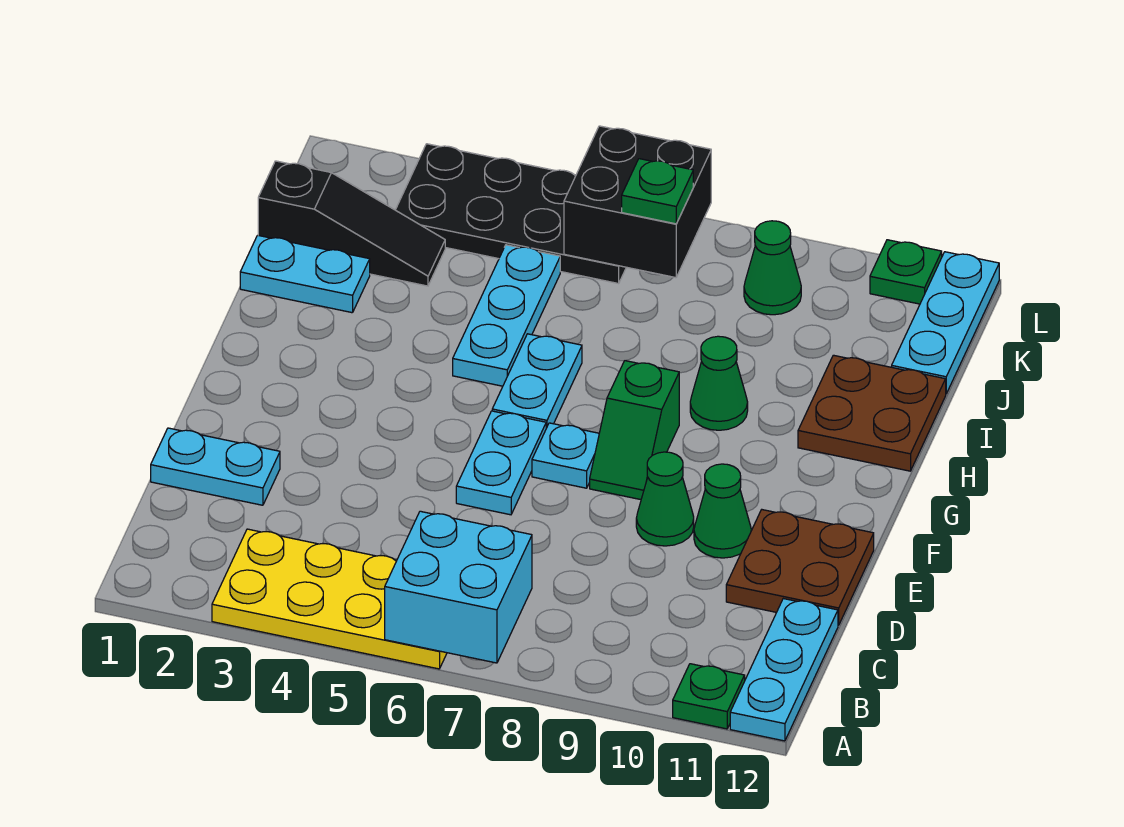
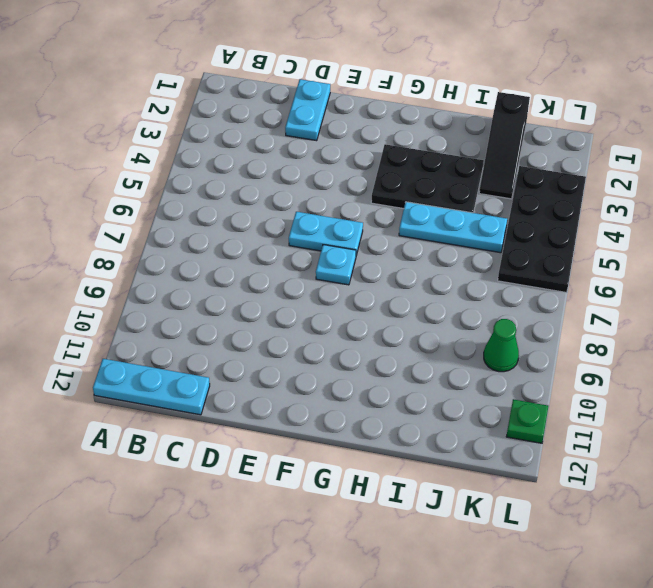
black plate G3:I4 level 1 -> none
none -> yellow plate A3:B6 level 1
none -> green plate A11 level 1
none -> brown plate D11:E12 level 1

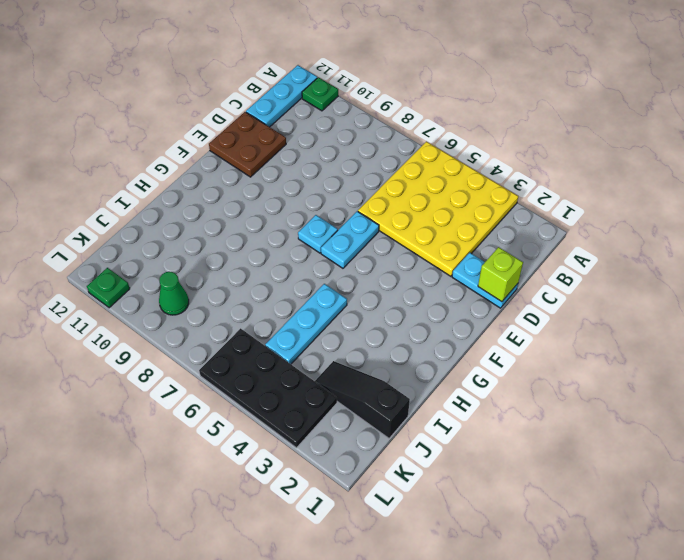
yellow plate A3:D6 level 1 -> yellow plate A3:B6 level 1
lime brick D1 level 2 -> none
none -> green cone E9 level 1
none -> green cone E10 level 1
none -> green slope F8:G8 level 1 top G

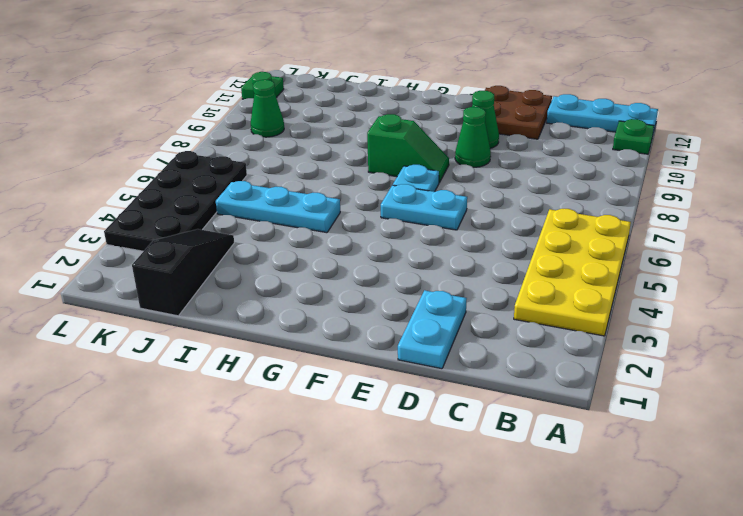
none -> cyan plate G6:H6 level 1
none -> green cone H9 level 1
none -> brown plate H11:I12 level 1

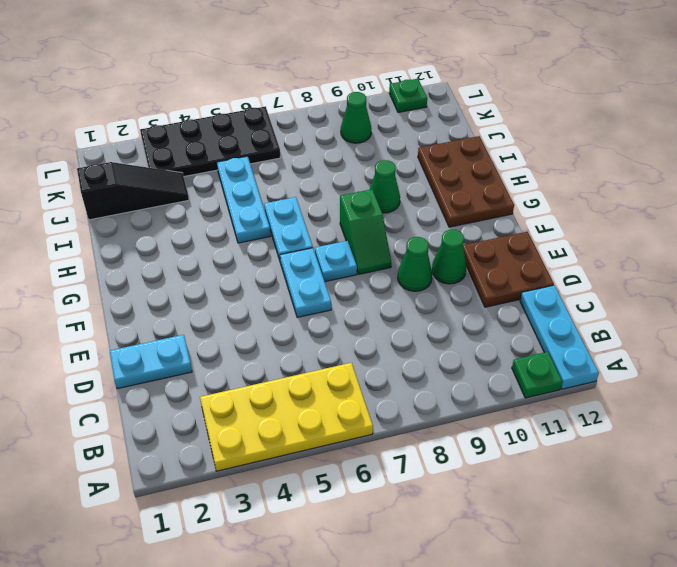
brown plate G11:I12 level 1 -> brown plate H11:I12 level 1
none -> cyan plate I1:I2 level 1
none -> cyan plate J12:L12 level 1
none -> cyan brick A6:B7 level 2

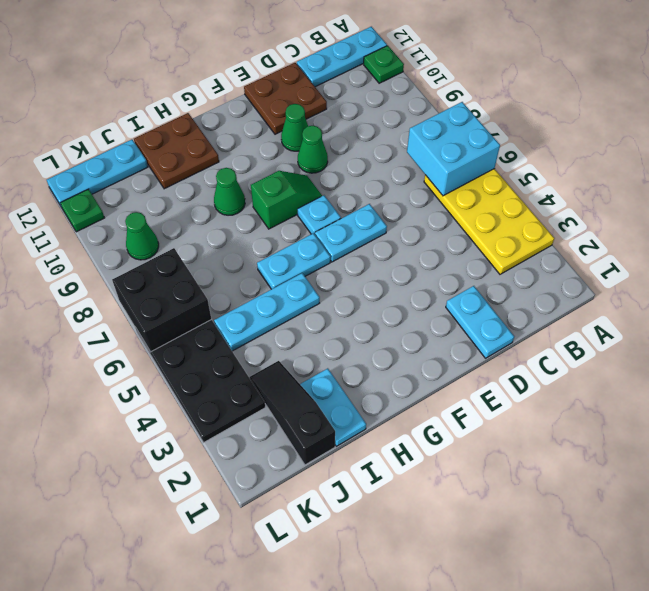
none -> green plate K7 level 3

